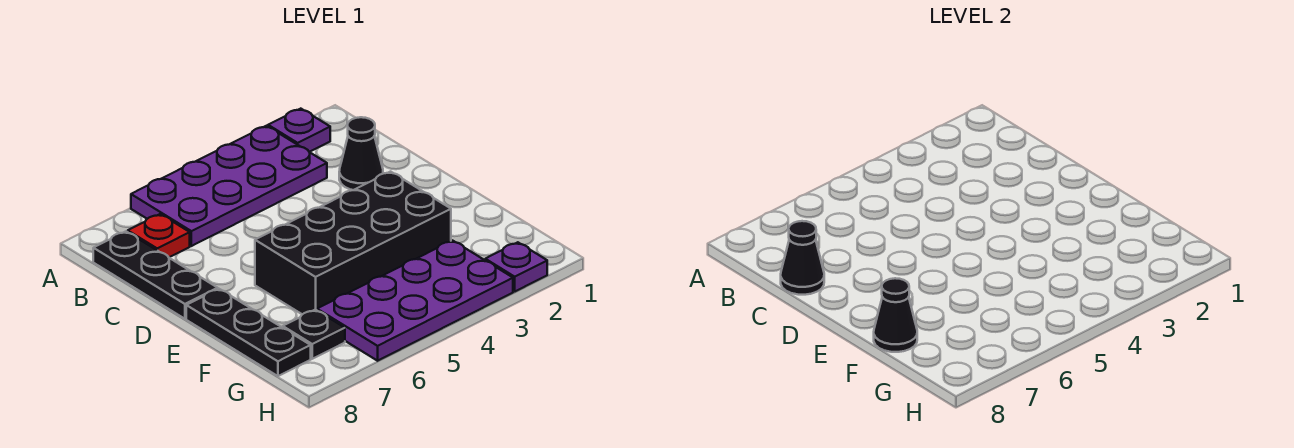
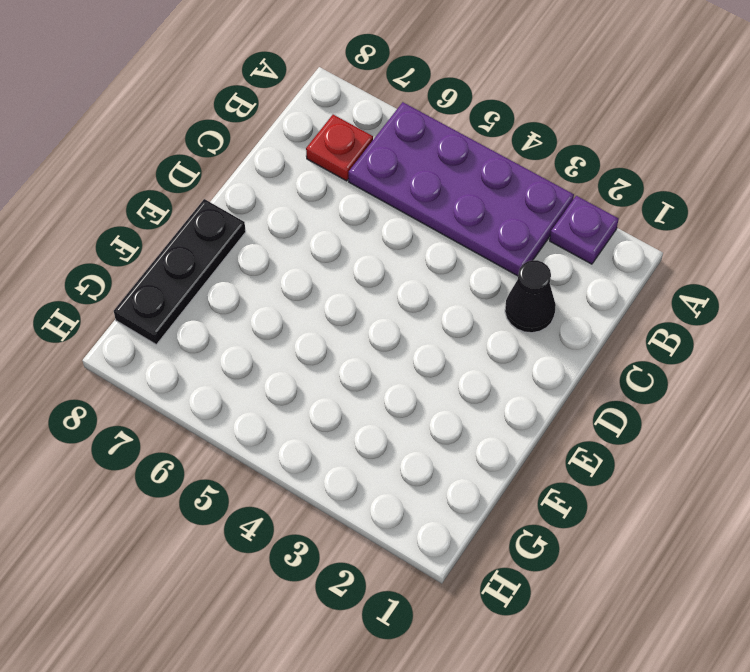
none -> black plate B8:D8 level 1
none -> black brick E3:F6 level 1
none -> purple plate G3:H6 level 1

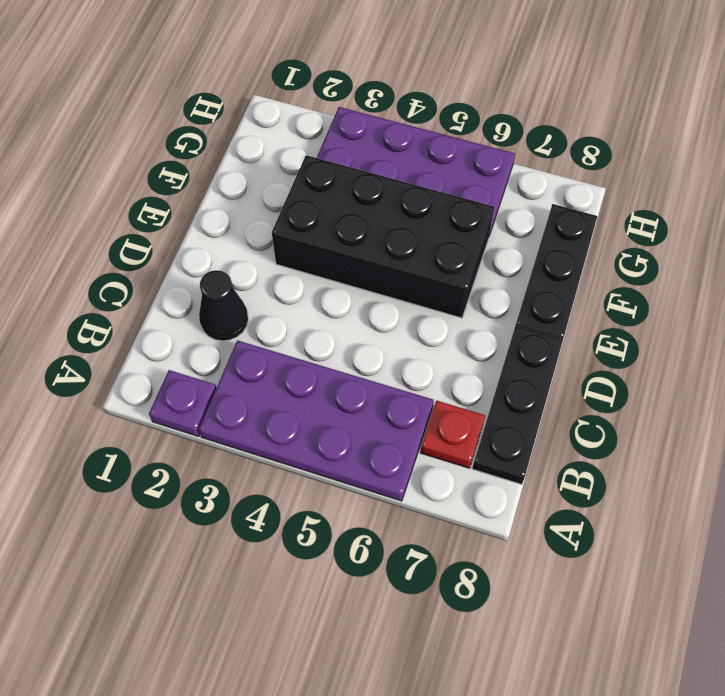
none -> black plate G7 level 1
none -> purple plate H2 level 1
none -> black cone C8 level 2

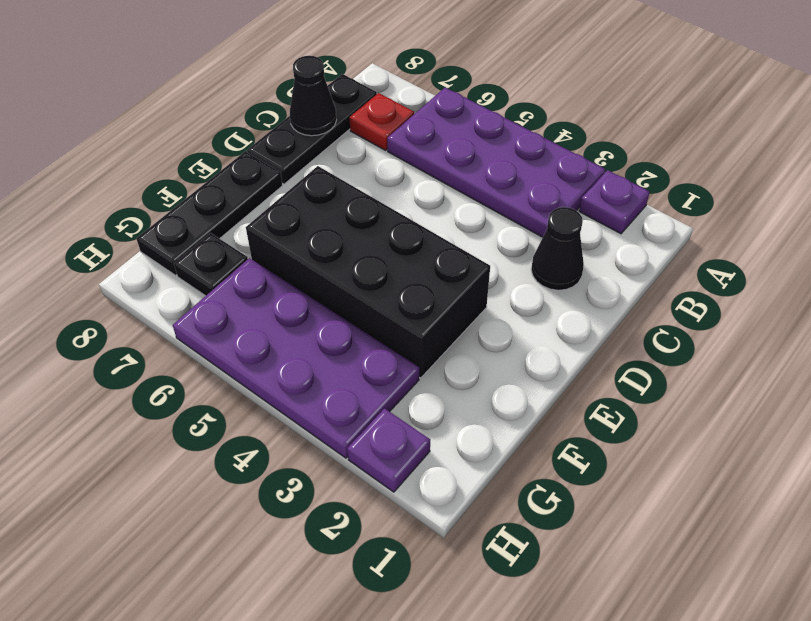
none -> black cone F8 level 2

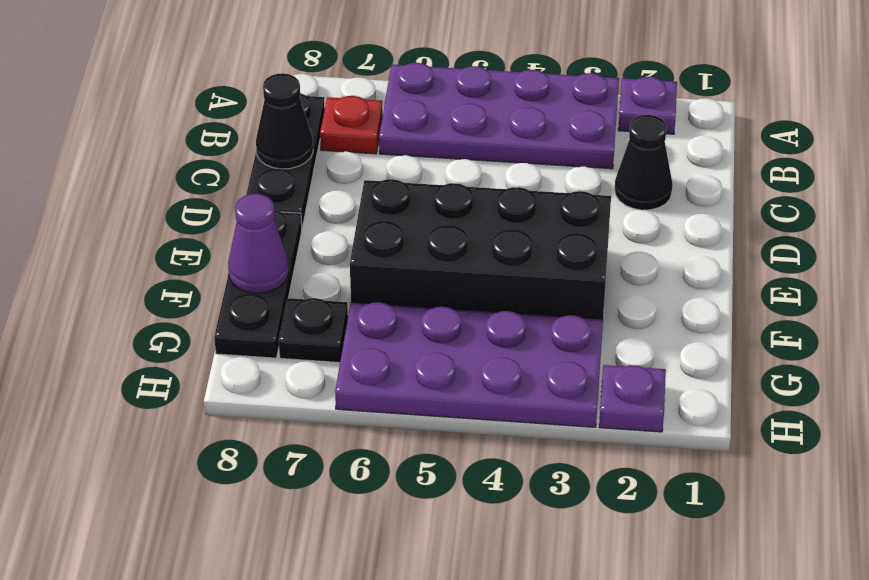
purple cone F8 level 2 -> black cone F8 level 2

